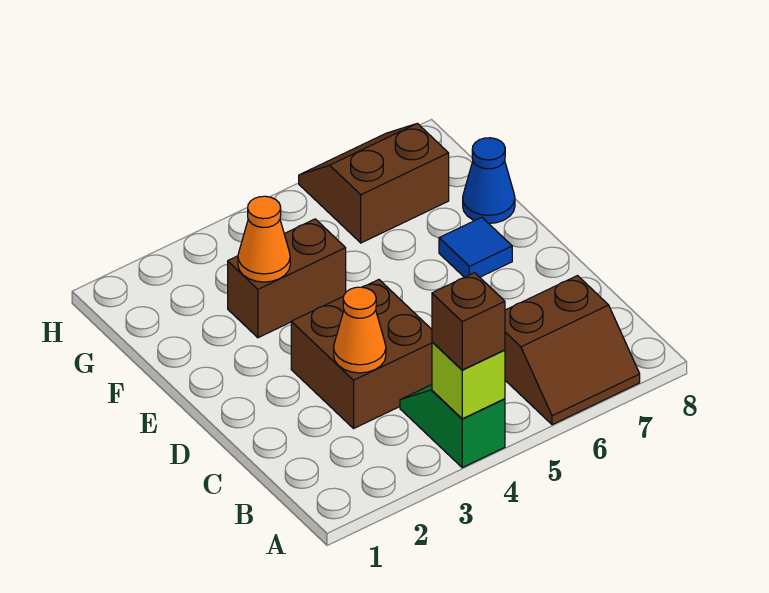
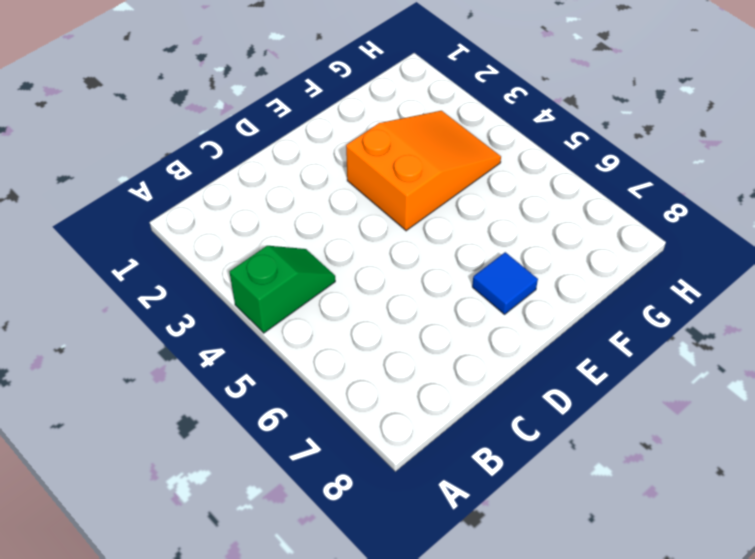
orange slope E3:G4 level 1 top E -> brown brick F3:F4 level 1
none -> brown slope A6:B7 level 1 top B
none -> brown brick C3:D4 level 1

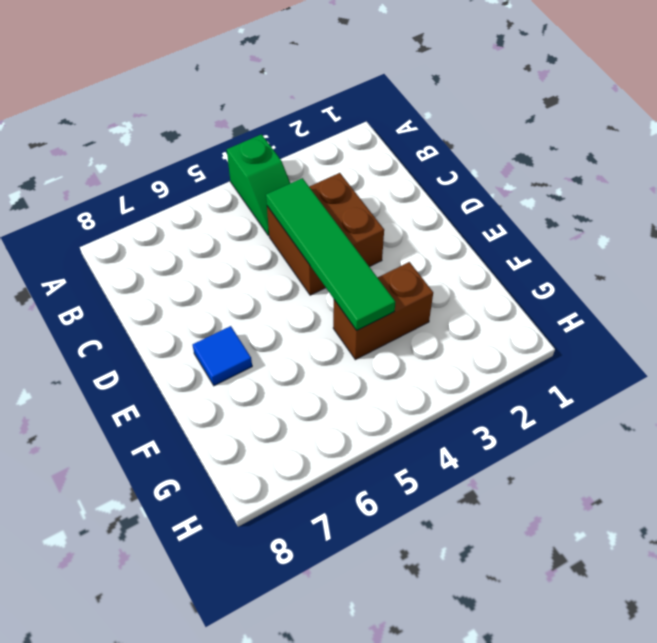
green tile C4:F4 level 2 -> none
none -> brown slope A6:B7 level 1 top B
none -> blue cone F8 level 1

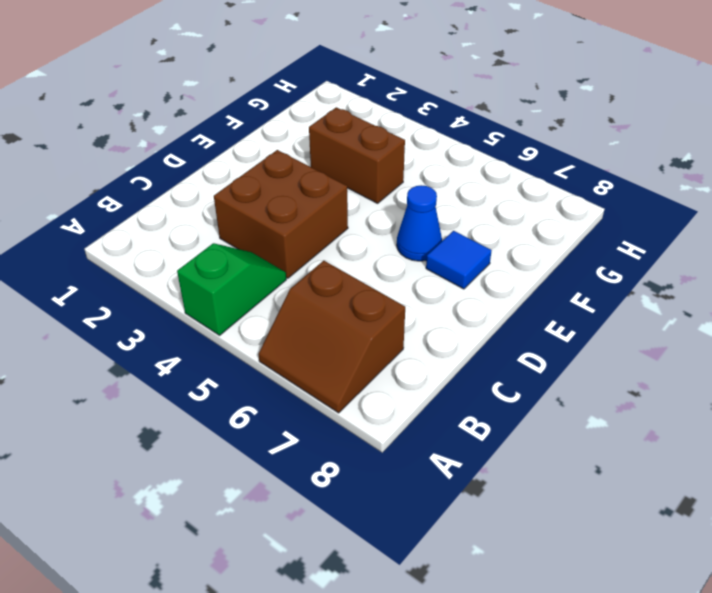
blue cone E6 level 1 -> blue cone F8 level 1
none -> brown slope G6:H7 level 1 top G
none -> lime brick A4 level 2

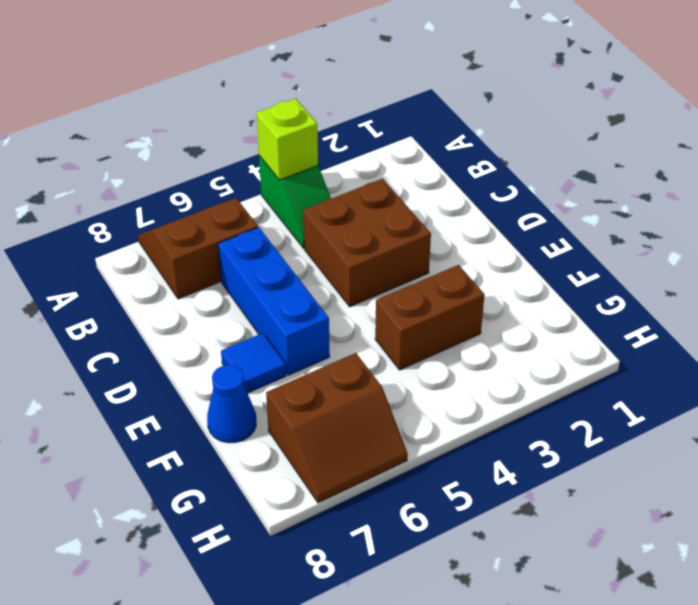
blue brick C6:E6 level 1 -> none
none -> orange cone C3 level 2
none -> orange cone F3 level 2

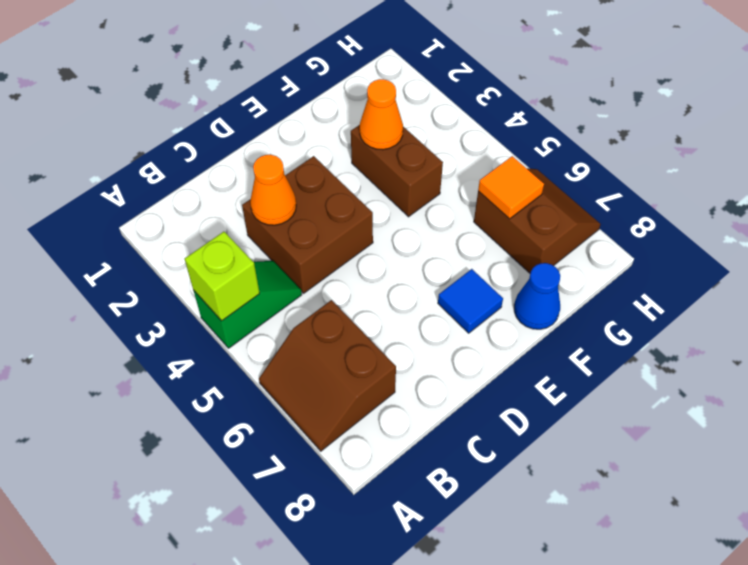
orange tile G6 level 2 -> none
none -> brown brick A4 level 3

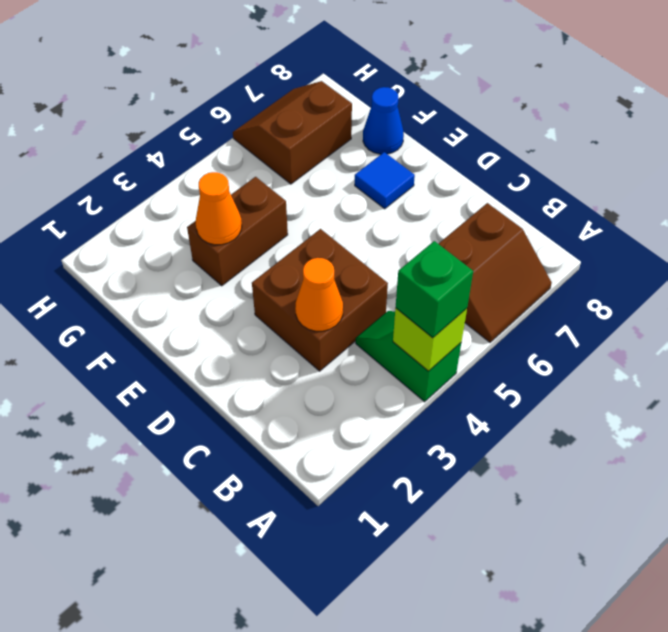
green brick A4 level 3 -> brown brick A4 level 3

